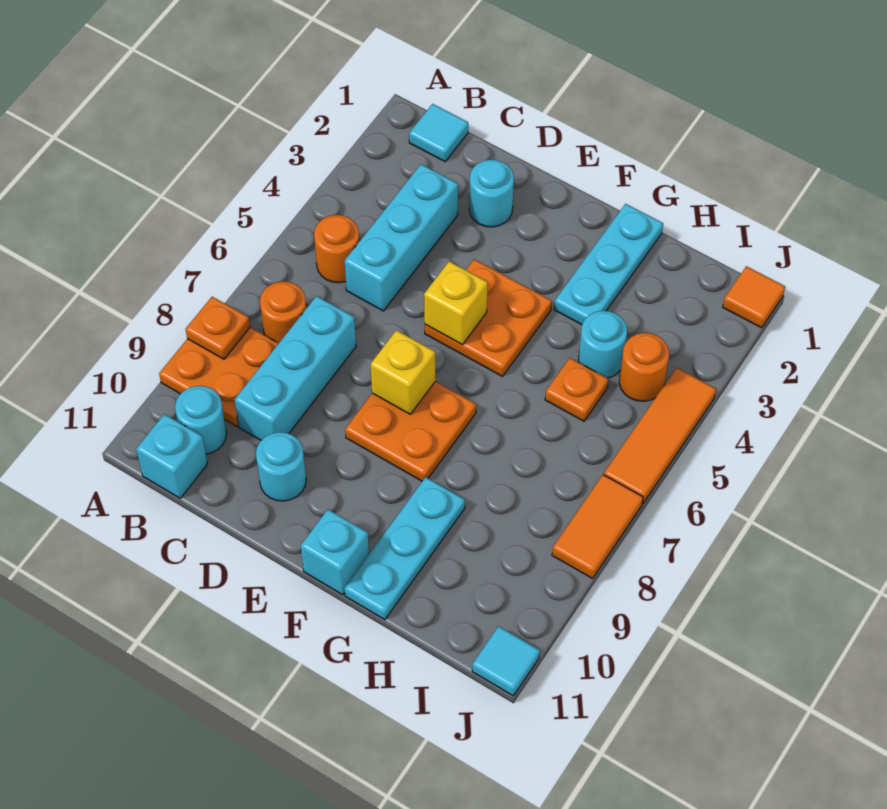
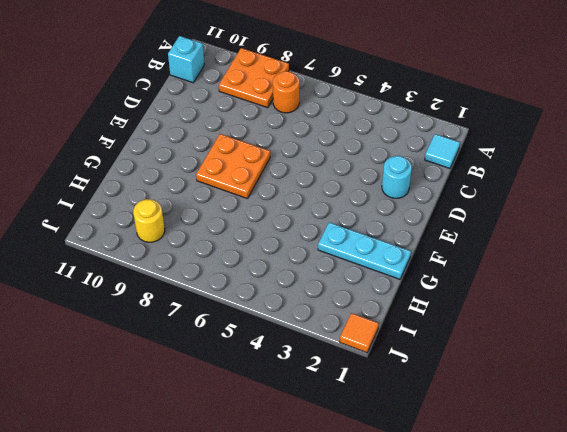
yellow round brick I9 level 1 -> none
none -> orange round brick B5 level 1
none -> cyan round brick B10 level 1
none -> cyan brick C3:C5 level 1

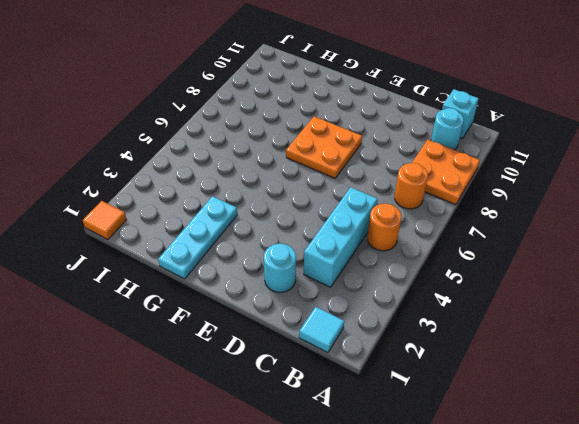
none -> cyan brick C7:C9 level 1
none -> cyan round brick D10 level 1
none -> orange plate E4:F5 level 1

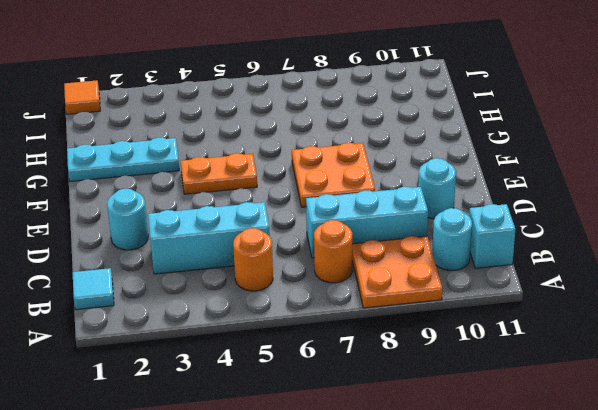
orange plate F4:F5 level 1 -> orange plate E4:F5 level 1
none -> cyan brick F11 level 1
none -> cyan plate G9:G11 level 1
none -> cyan round brick H4 level 1

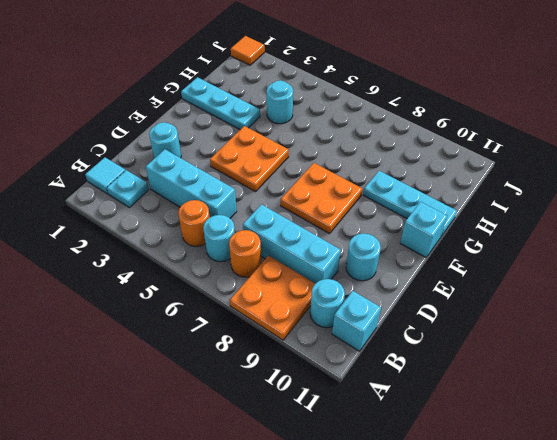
cyan plate B2 level 1 -> none
cyan round brick B6 level 1 -> none
none -> orange plate H5 level 1
none -> orange round brick I4 level 1
none -> orange tile J4:J6 level 1

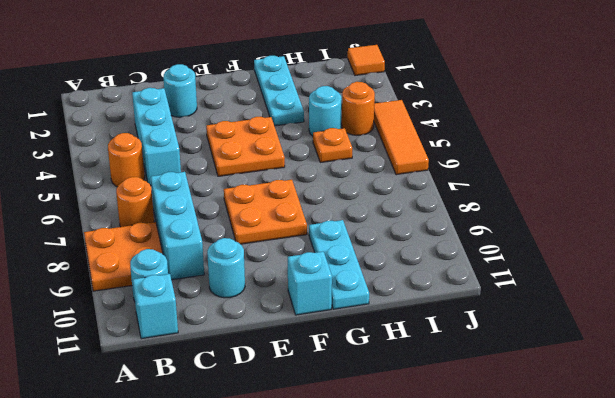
none -> cyan tile B1 level 1
none -> orange tile J7:J8 level 1
none -> cyan tile J11 level 1

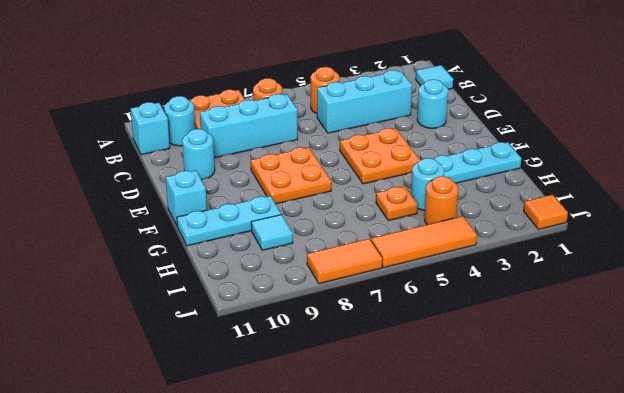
cyan tile H9 level 1 -> cyan tile J11 level 1
none -> orange plate A8 level 2
none -> yellow brick E5 level 2
none -> yellow brick E7 level 2

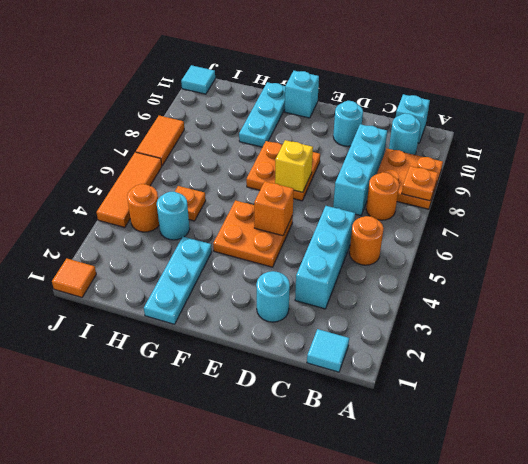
orange brick E5 level 2 -> yellow brick E5 level 2

